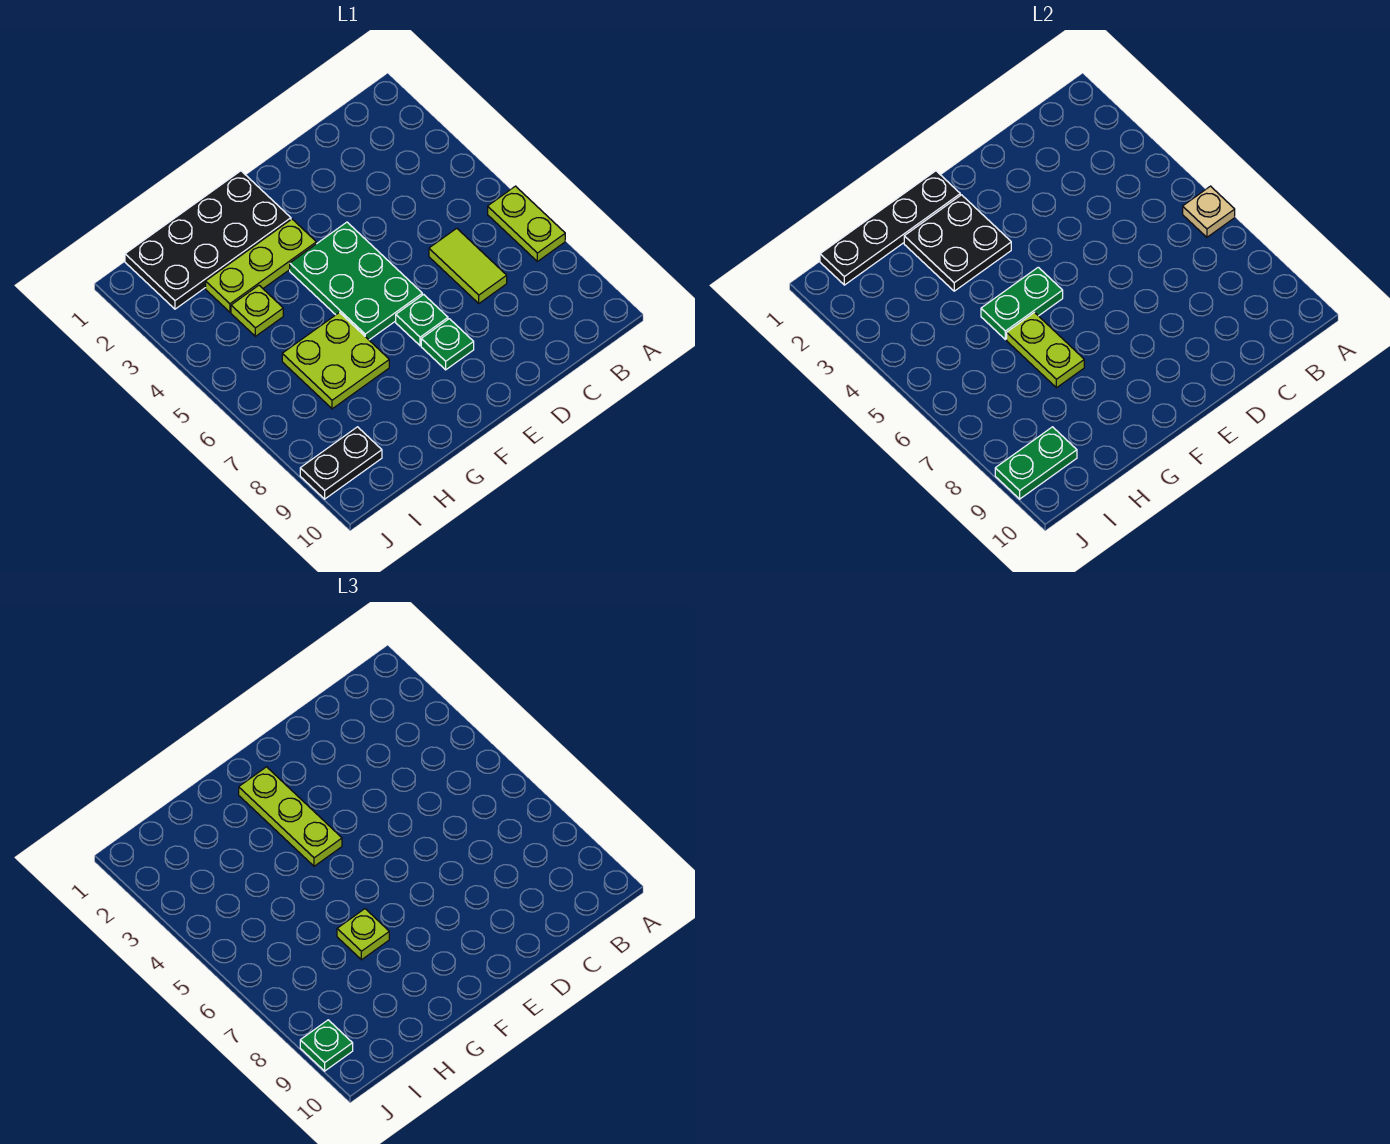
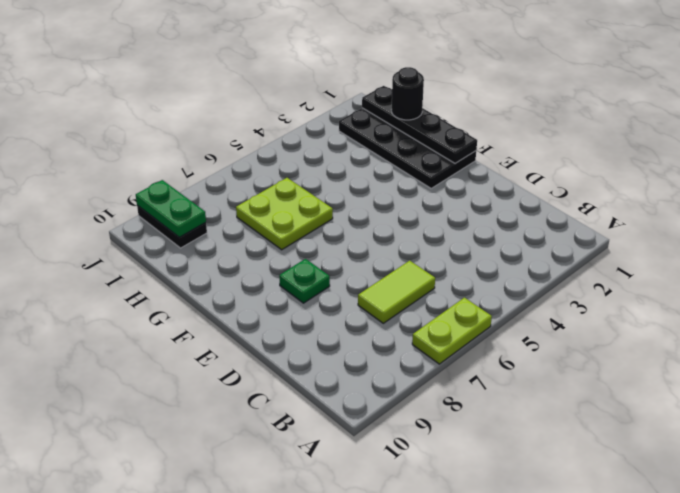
black round brick H1 level 3 -> none
none -> green plate E4:F6 level 1
none -> green plate E7 level 1
none -> lime plate F3:H3 level 1

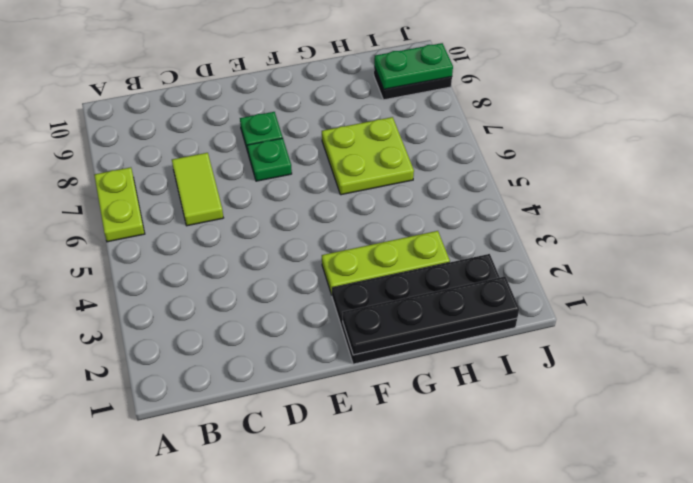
none -> green plate E4:F6 level 1
none -> lime plate H4 level 1
none -> tan plate A6 level 2

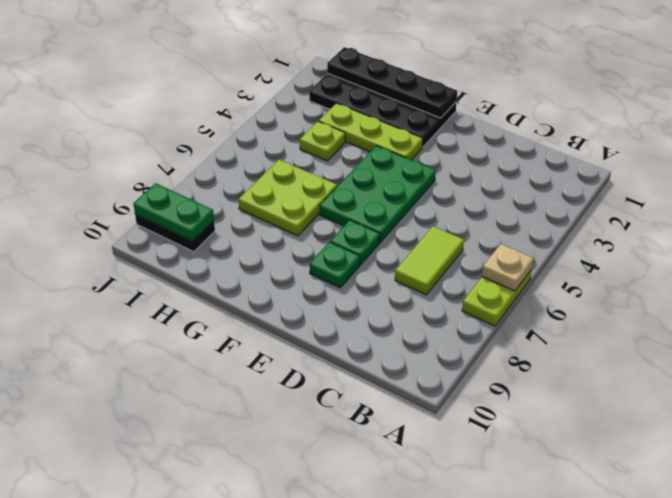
none -> black plate F2:G3 level 2
none -> green plate F5:G5 level 2
none -> lime plate G6:G7 level 2

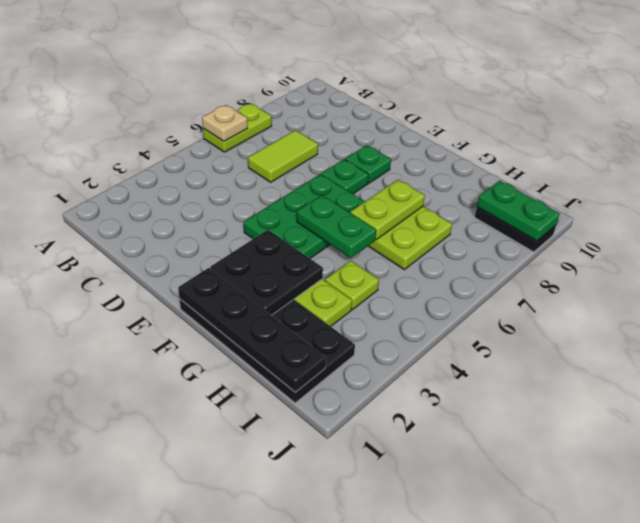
none -> lime plate F2:F4 level 3
none -> lime plate G7 level 3
none -> green plate J9 level 3

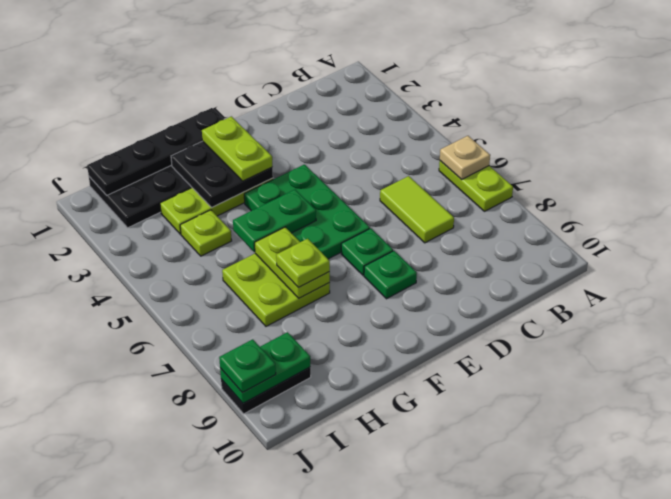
lime plate F2:F3 level 3 -> lime plate F2:F4 level 3

